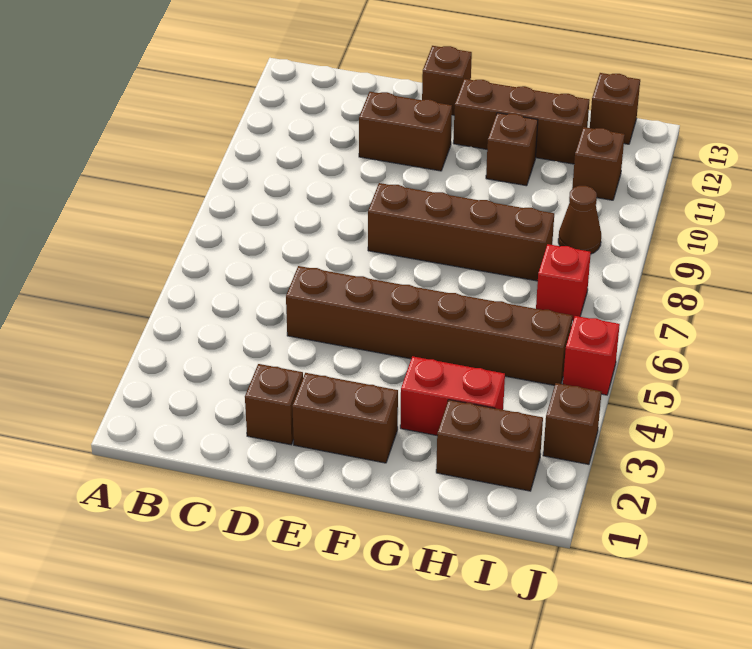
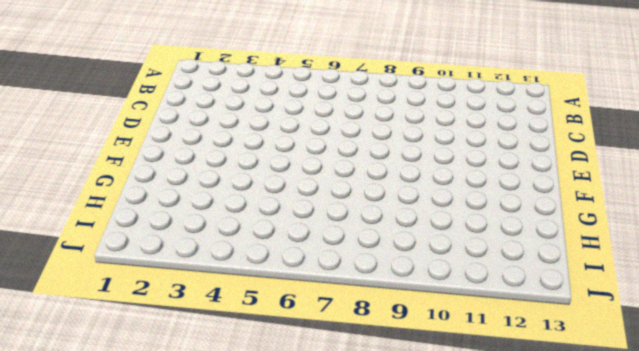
none -> brown brick D2 level 1
none -> brown brick D5:I5 level 1
none -> brown brick D11:E11 level 1

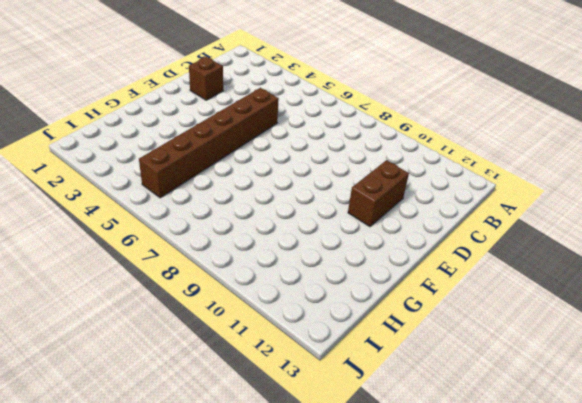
none -> brown brick E2:F2 level 1
none -> brown brick E8:H8 level 1
none -> brown brick E13 level 1

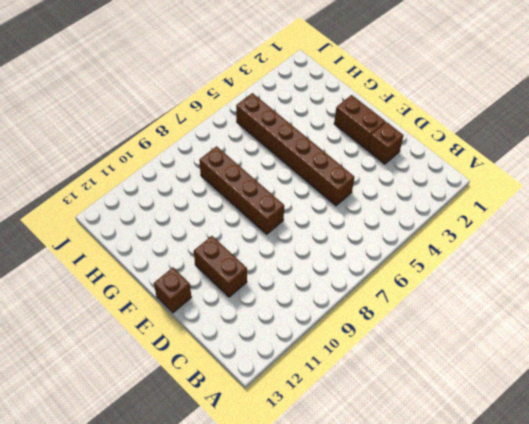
none -> brown brick F12:H12 level 1
none -> red brick G3:H3 level 1
none -> brown brick G11 level 1

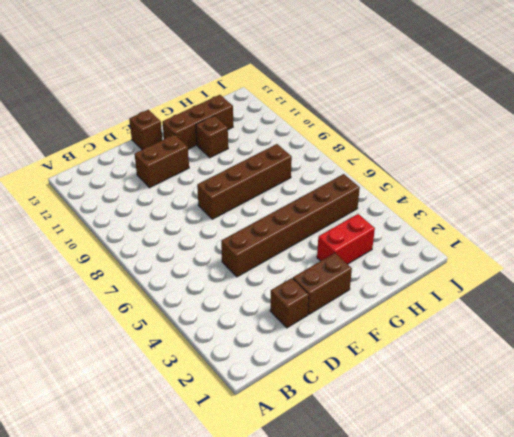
none -> brown brick H2:I2 level 1
none -> red brick I7 level 1
none -> brown cone I9 level 1

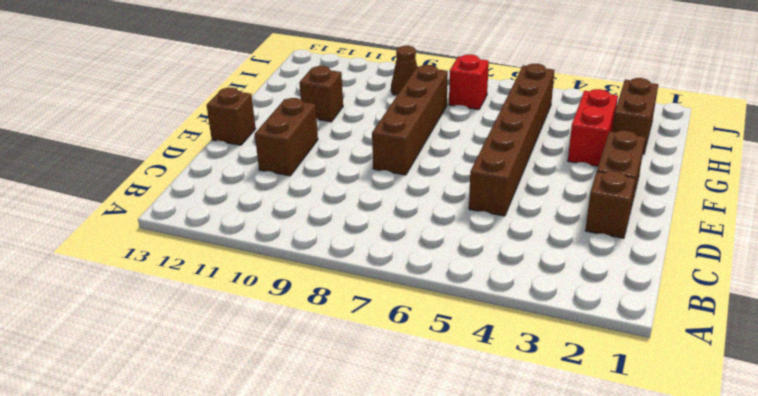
none -> brown brick F12:H12 level 1
none -> brown brick I11 level 1
none -> brown brick I13 level 1

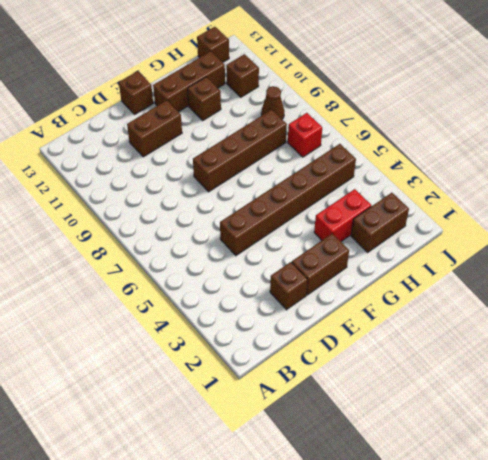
none -> brown brick J3 level 1
none -> red brick J5 level 1

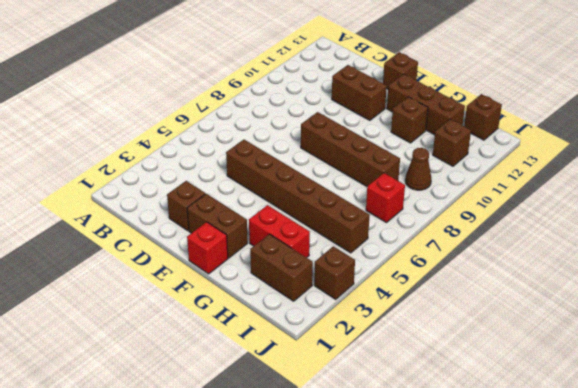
red brick F1 level 1 -> red brick J5 level 1

